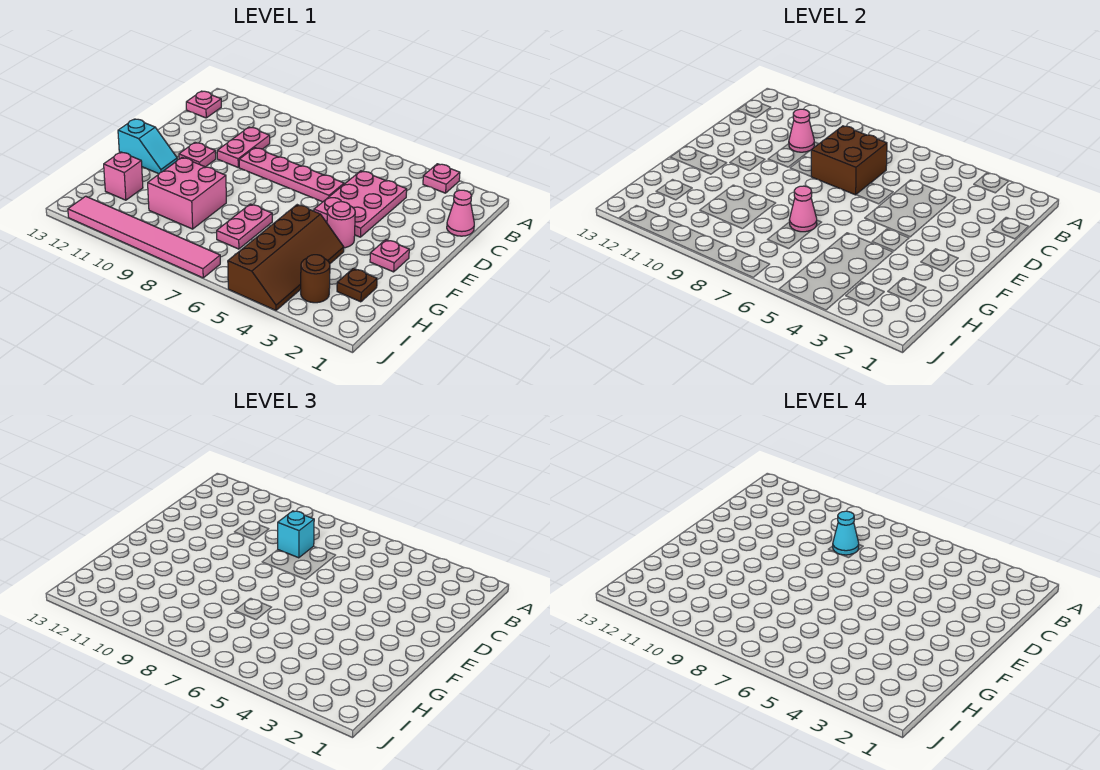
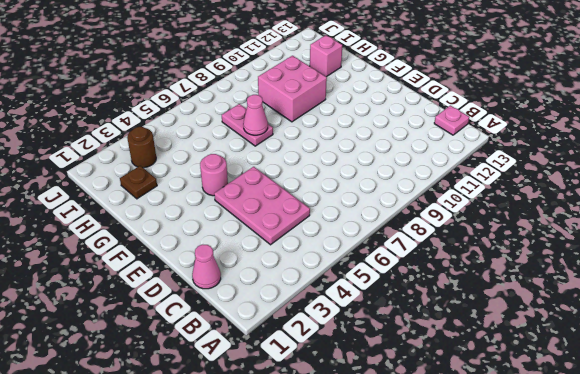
none -> pink plate A3 level 1
none -> pink plate C10:D10 level 1
none -> pink plate D6:D9 level 1

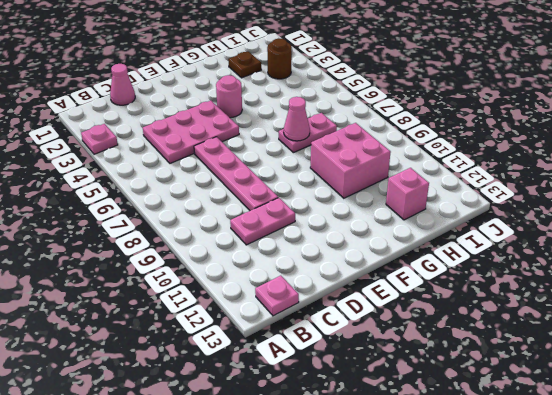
none -> pink plate E11 level 1
none -> pink plate F2 level 1
none -> cyan slope F12:F13 level 1 top 13

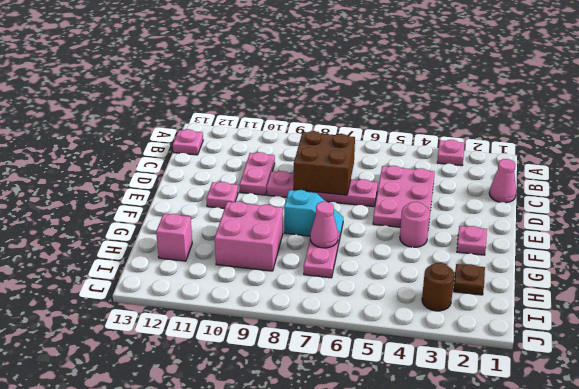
cyan slope F7:F8 level 1 top 8 -> cyan slope F12:F13 level 1 top 13
none -> brown slope G4:J5 level 1 top 5
none -> pink tile J7:J12 level 1
none -> pink cone C10 level 2

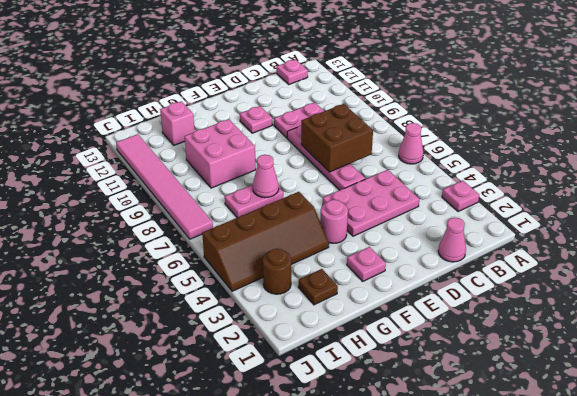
pink cone A6 level 1 -> pink cone C10 level 2
none -> cyan slope F12:F13 level 1 top 13
none -> cyan brick C8 level 3
none -> cyan cone C8 level 4

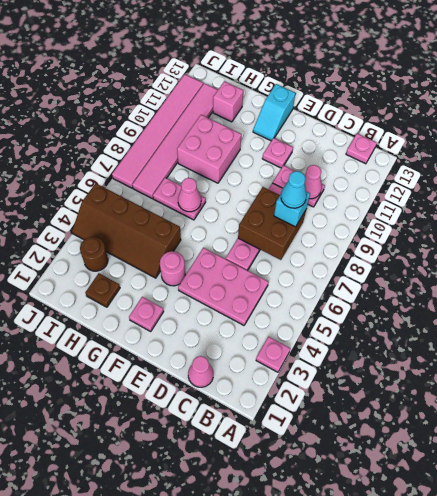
pink tile I7:I12 level 1 -> none

